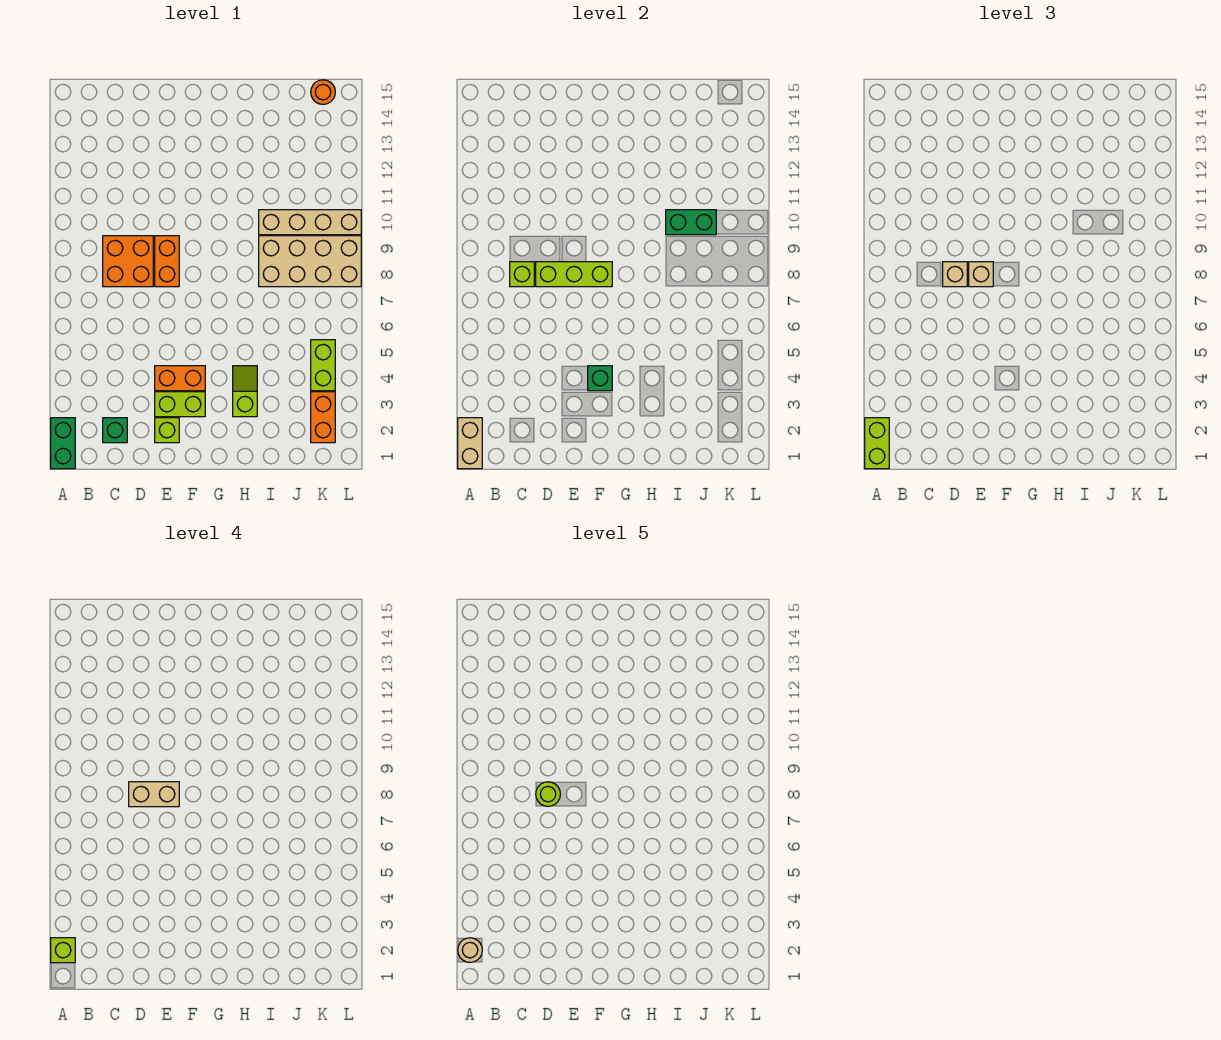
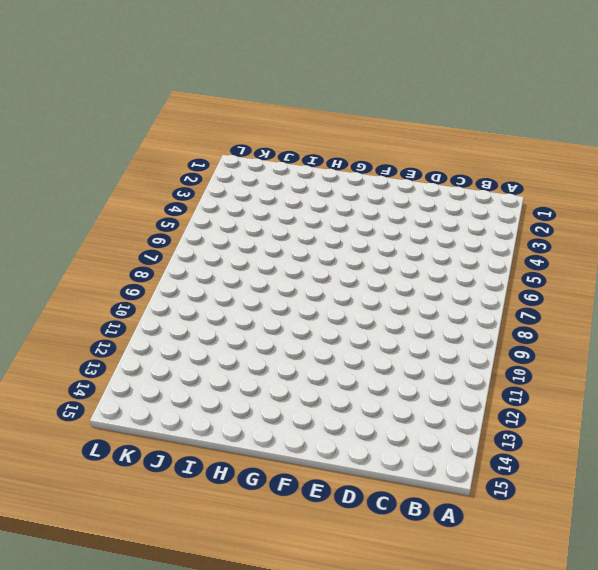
none -> green brick A1:A2 level 1
none -> green brick C2 level 1
none -> orange brick C8:D9 level 1

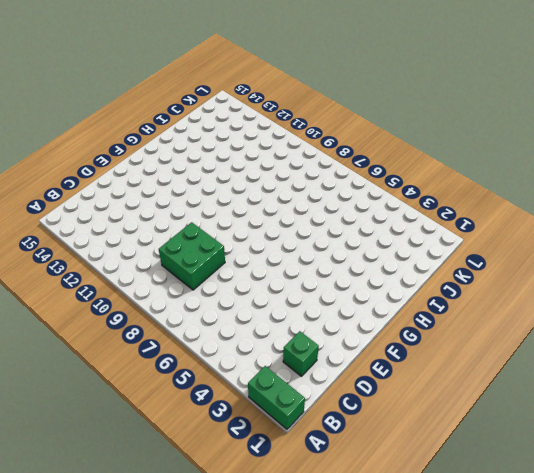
green brick C8:D9 level 1 -> orange brick C8:D9 level 1
none -> lime brick E2 level 1
none -> lime brick E3:F3 level 1
none -> orange brick E4:F4 level 1

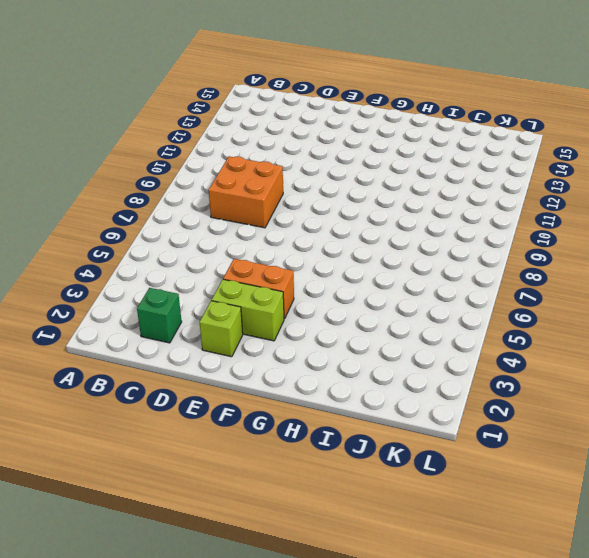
none -> green brick A1:A2 level 1
none -> orange brick E8:E9 level 1
none -> lime slope H3:H4 level 1 top 3

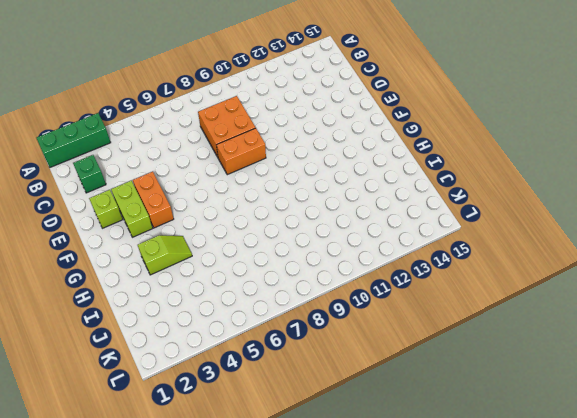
green brick A1:A3 level 1 -> green brick A1:A2 level 1
none -> tan brick I8:L9 level 1
none -> tan brick I10:L10 level 1
none -> orange brick K2:K3 level 1

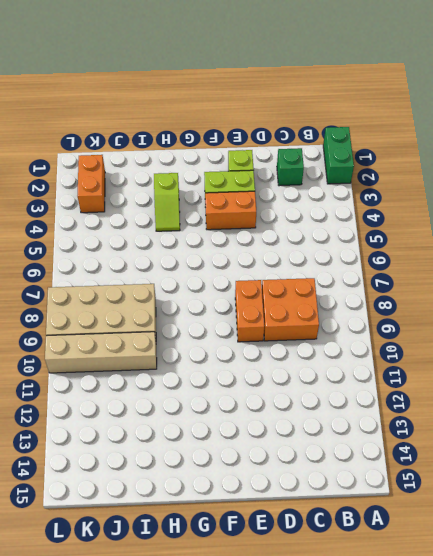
none -> lime brick K4:K5 level 1
none -> orange round brick K15 level 1
none -> tan brick A1:A2 level 2

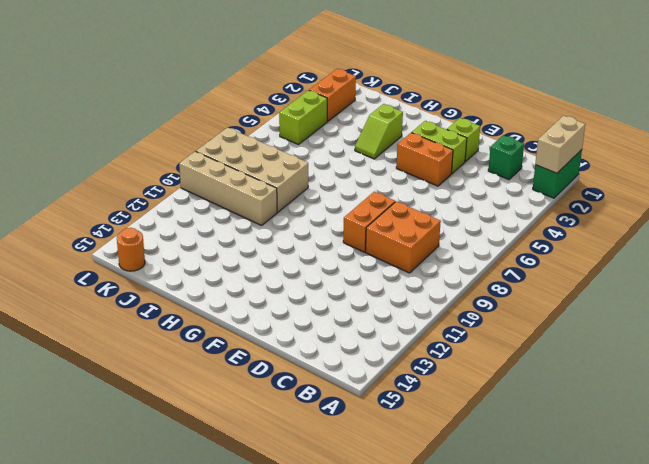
none -> lime brick C8 level 2
none -> lime brick D8:F8 level 2
none -> green brick F4 level 2

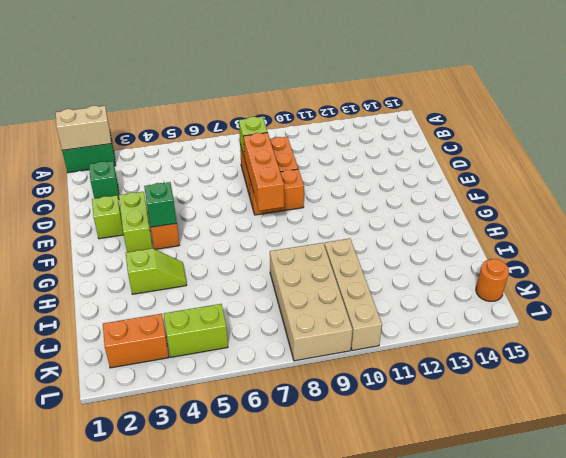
orange brick D8:F8 level 2 -> lime brick D8:F8 level 2
none -> green brick I10:J10 level 2
none -> lime brick A1:A2 level 3
none -> tan brick D8 level 3

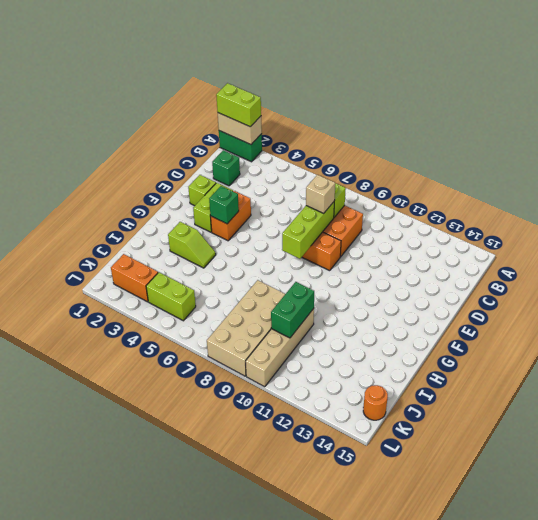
none -> tan brick E8 level 3
none -> lime brick A2 level 4
none -> tan brick D8:E8 level 4

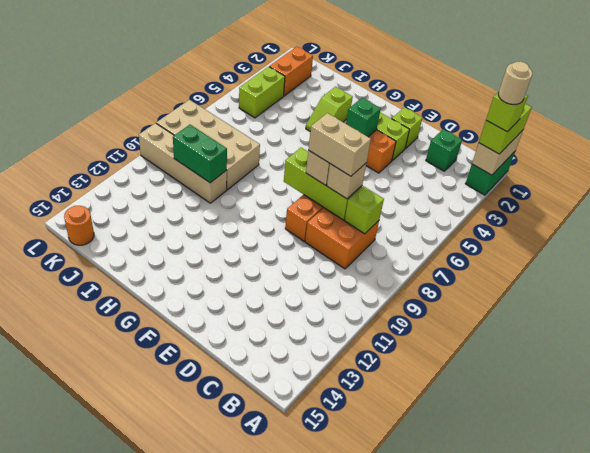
none -> lime round brick D8 level 5

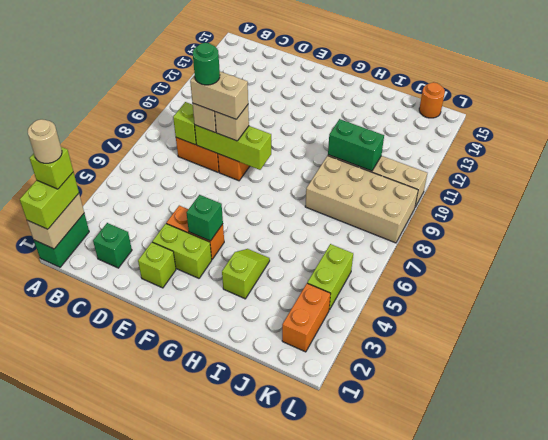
green round brick D8 level 5 -> lime round brick D8 level 5

